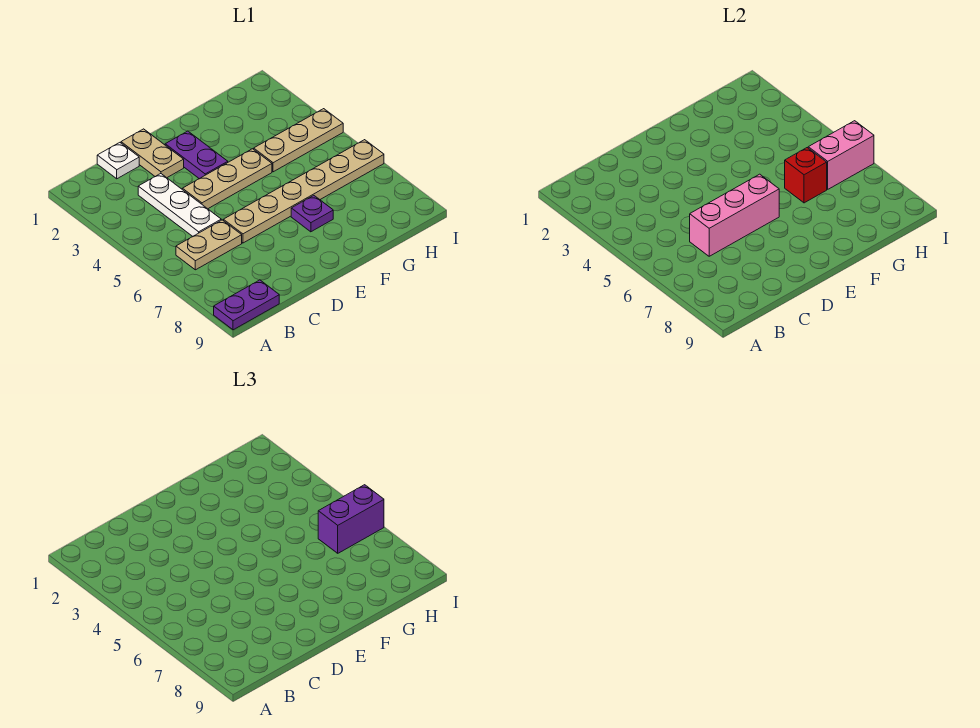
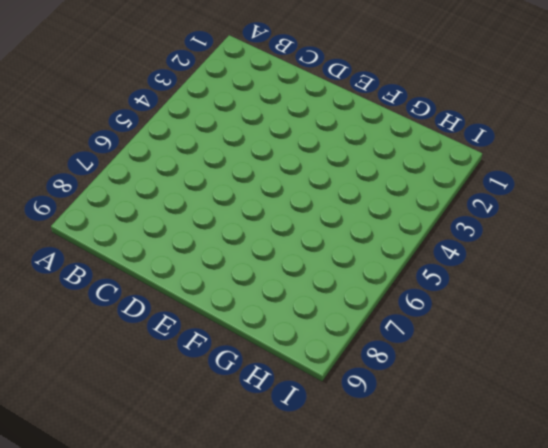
none -> purple plate A9:B9 level 1
none -> tan plate B6:C6 level 1
none -> white plate C1 level 1

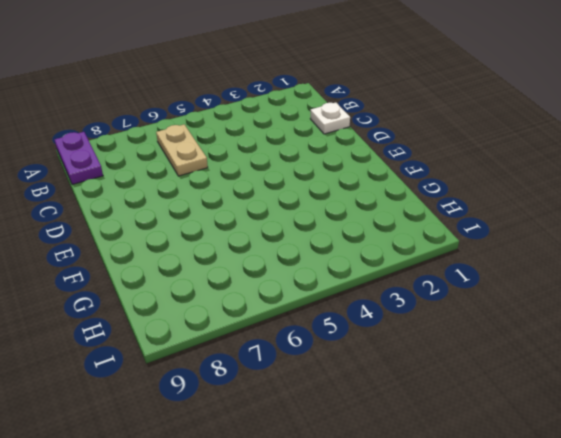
none -> white plate C3:C5 level 1
none -> tan plate D1:D2 level 1
none -> tan plate D4:F4 level 1

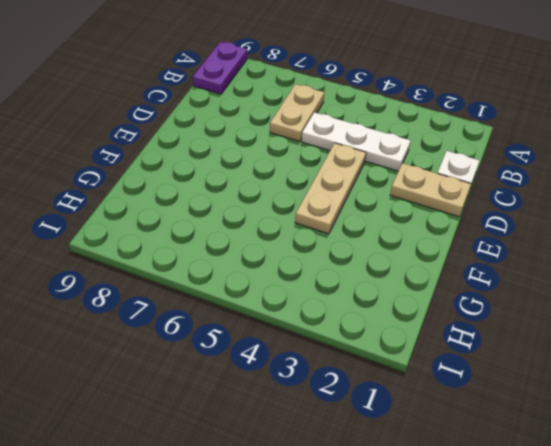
none -> tan plate D6:I6 level 1
none -> purple plate E2:E3 level 1
none -> purple plate F7 level 1

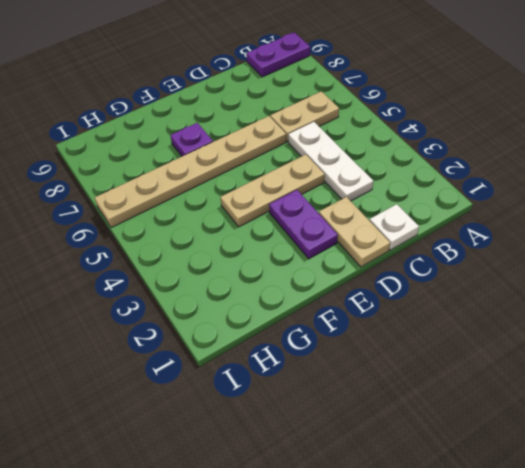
none -> tan plate G4:I4 level 1
none -> pink brick C6:E6 level 2
none -> red brick G6 level 2

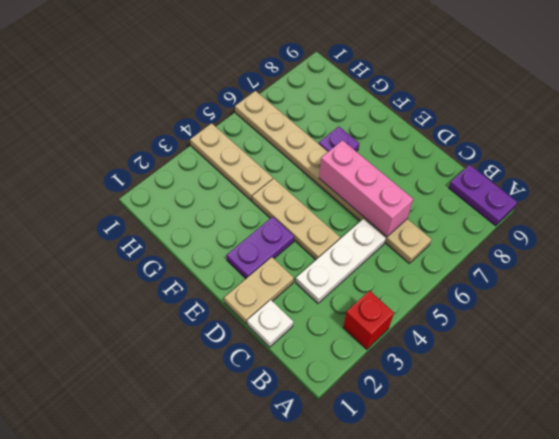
red brick A3 level 1 -> red brick G6 level 2
none -> pink brick H6:I6 level 2
none -> purple brick H6:I6 level 3

